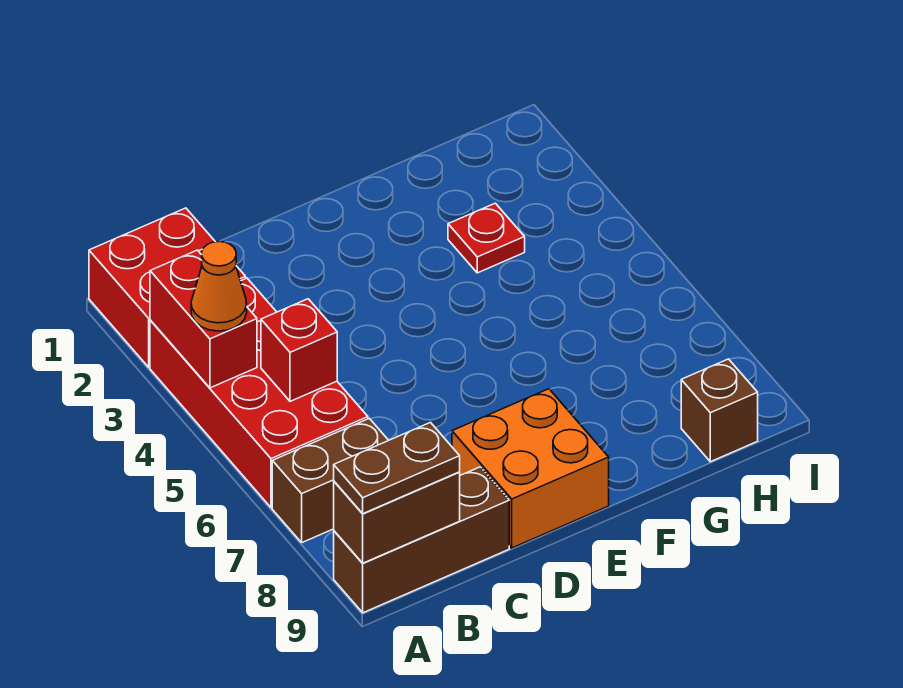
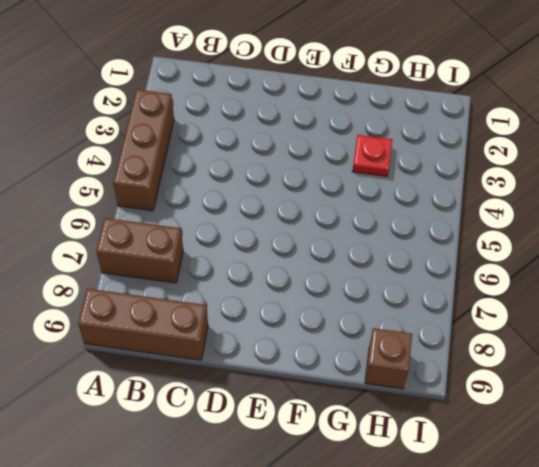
brown brick A3:A5 level 1 -> red brick A3:B6 level 1
none -> red brick A1:B2 level 1
none -> orange brick D8:E9 level 1
none -> red brick A3:A4 level 2

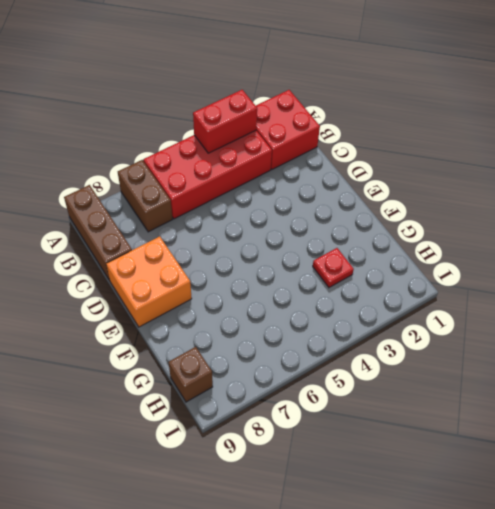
none -> brown brick A9:B9 level 2
none -> red brick B5 level 2
none -> orange cone A4 level 3

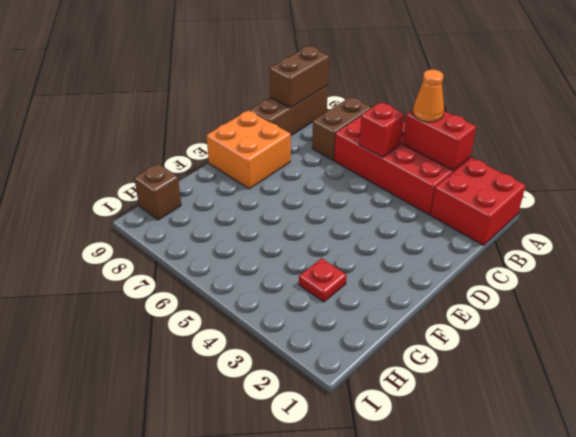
none -> brown plate A9:B9 level 3

